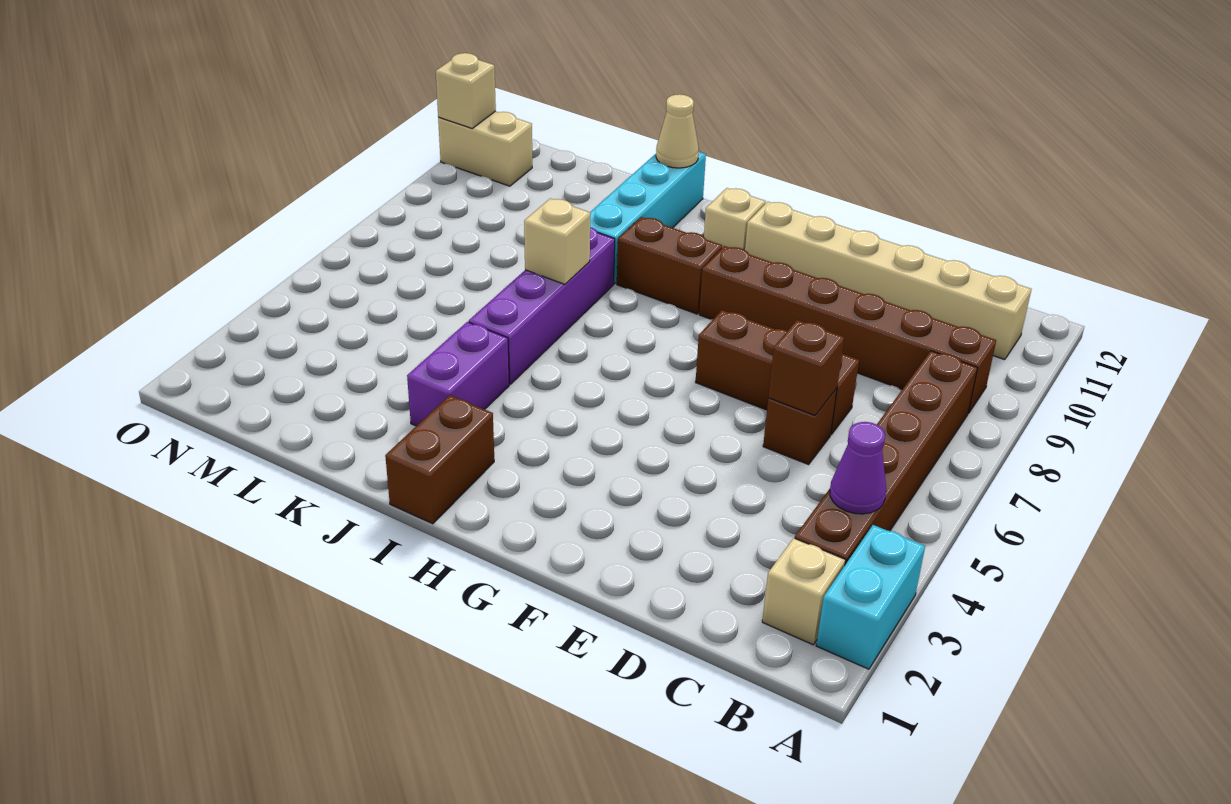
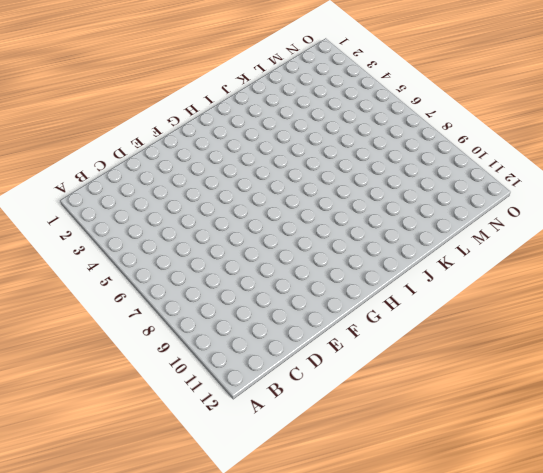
none -> cyan brick A2:A3 level 1
none -> tan brick B2 level 1
none -> brown brick B3:B8 level 1

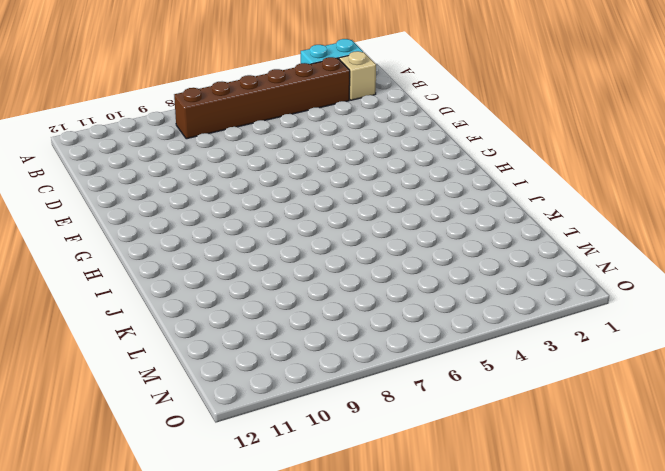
none -> brown brick B9:G9 level 1
none -> tan brick B11:G11 level 1
none -> brown brick D6 level 1

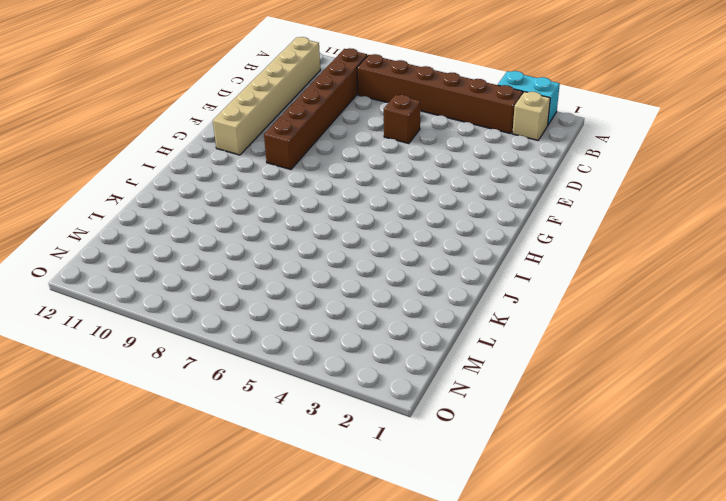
none -> brown brick D7:F7 level 1
none -> brown brick H9:I9 level 1
none -> tan brick H11 level 1

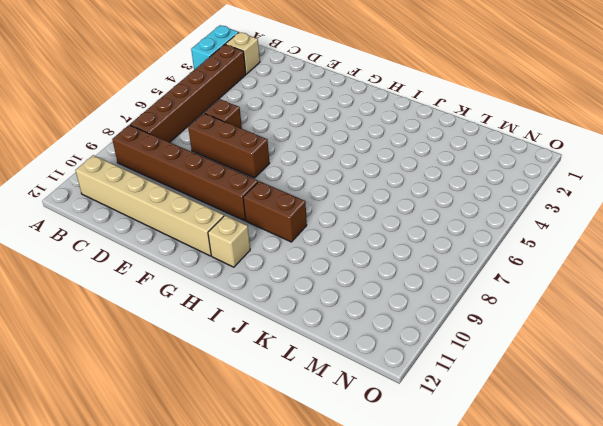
none -> brown brick I1:I2 level 1
none -> purple brick J3:J4 level 1
none -> purple brick J5:J8 level 1

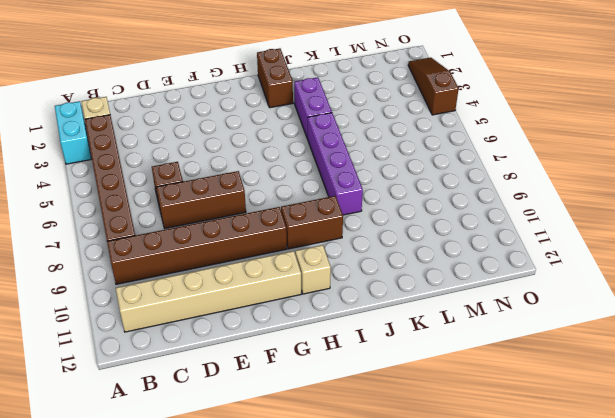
brown slope O2:O4 level 1 top 4 -> none
none -> cyan brick J9:J12 level 1
none -> tan brick N11:O11 level 1
none -> purple cone B4 level 2

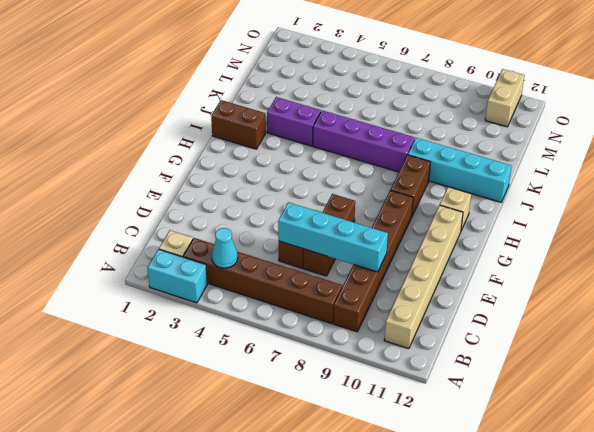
cyan cone B4 level 2 -> purple cone B4 level 2
cyan brick D6:D9 level 2 -> brown brick D6 level 2
none -> tan brick J7 level 2
none -> tan cone J12 level 2
none -> tan brick O11 level 2

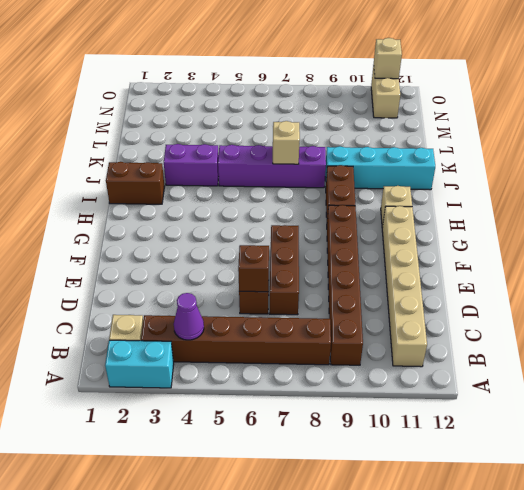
none -> tan cone J12 level 2

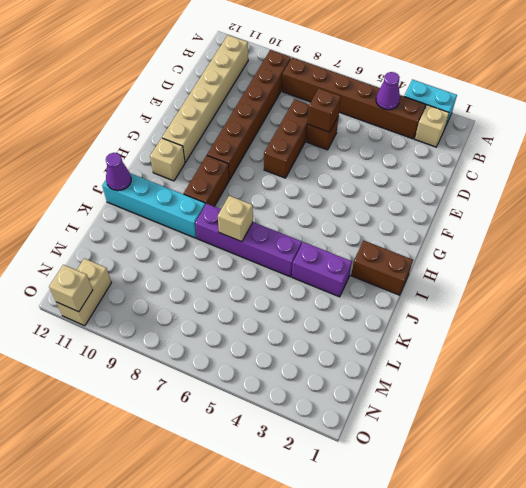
purple cone J12 level 2 -> tan cone J12 level 2

